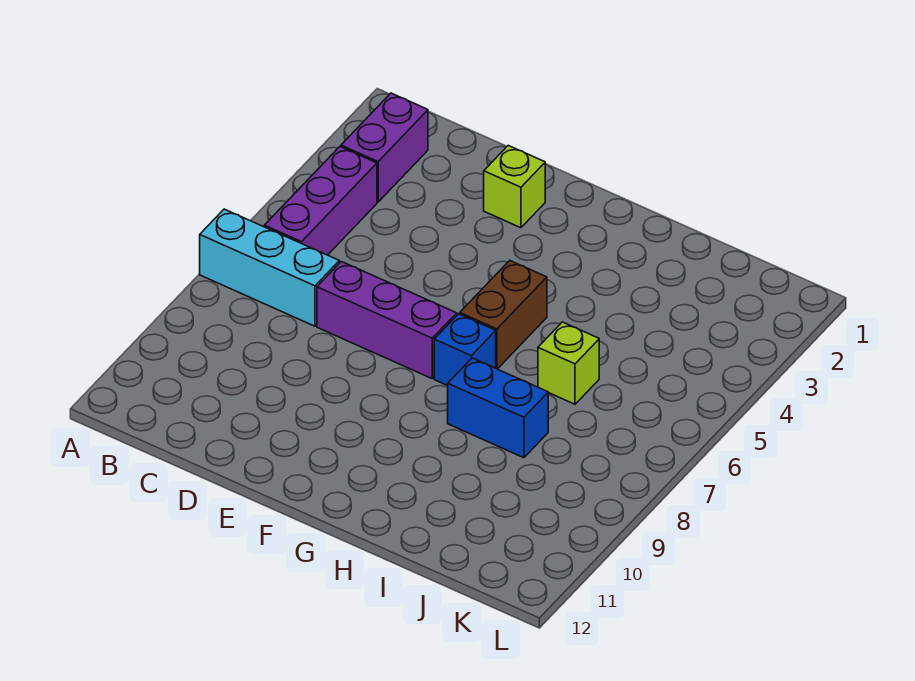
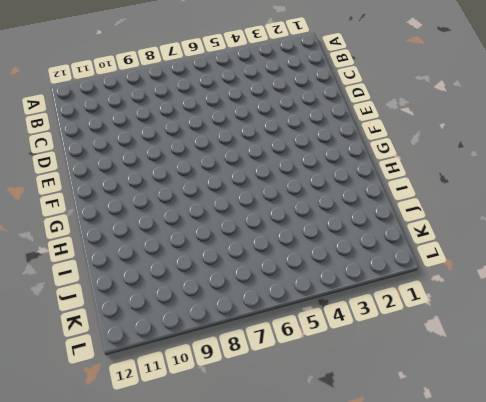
none -> cyan brick A7:C7 level 1
none -> purple brick B2:B3 level 1

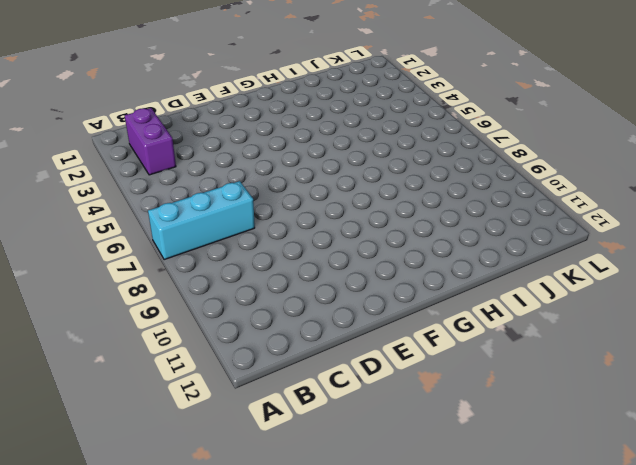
none -> purple brick B4:B6 level 1
none -> purple brick D7:F7 level 1

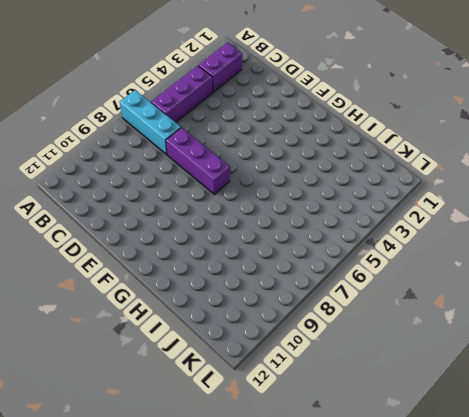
none -> lime brick E2 level 1
none -> brown brick G5:G6 level 1

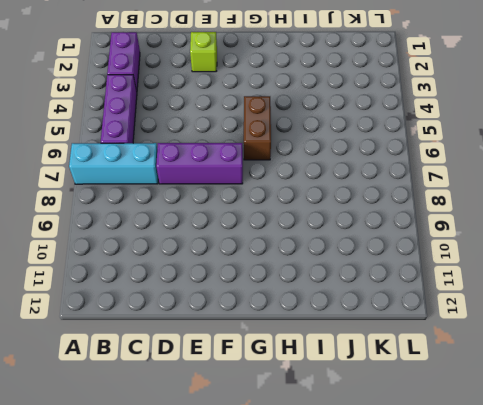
none -> blue brick G7 level 1
none -> blue brick H8:I8 level 1

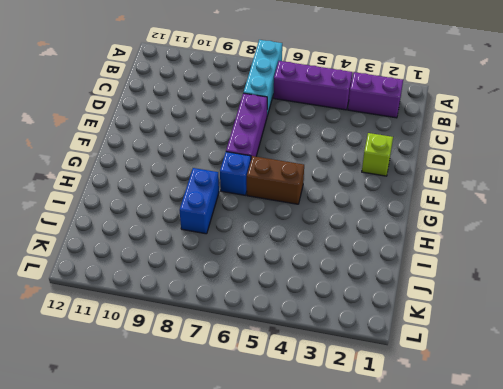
none -> lime brick I6 level 1

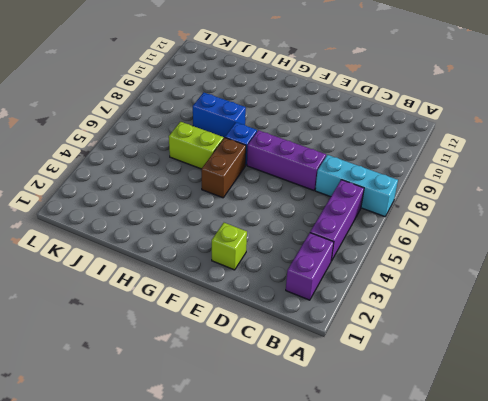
lime brick H6:I6 level 1 -> lime brick I6 level 1

